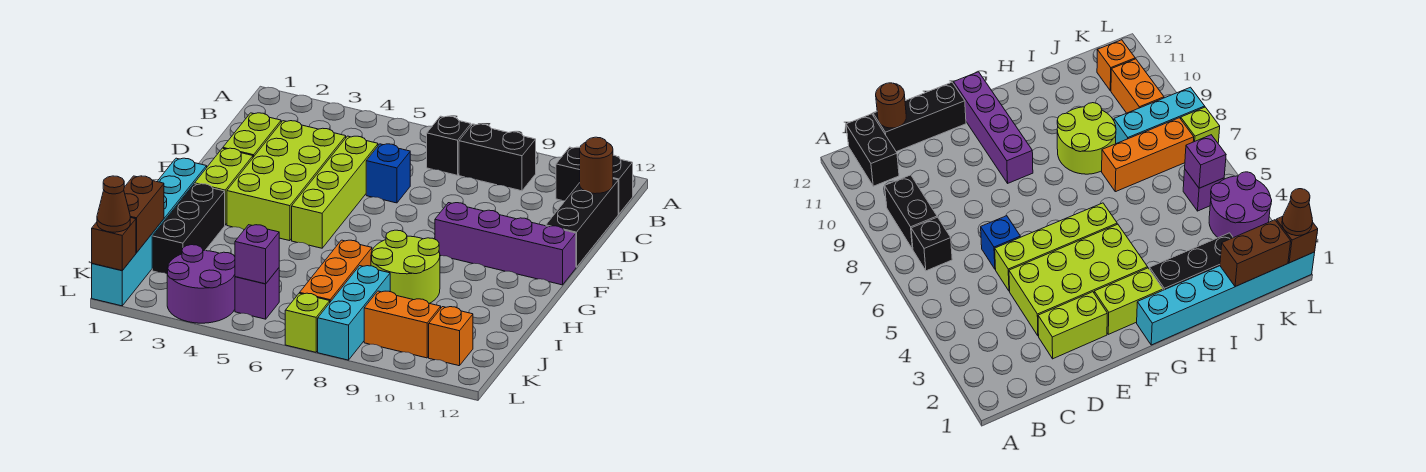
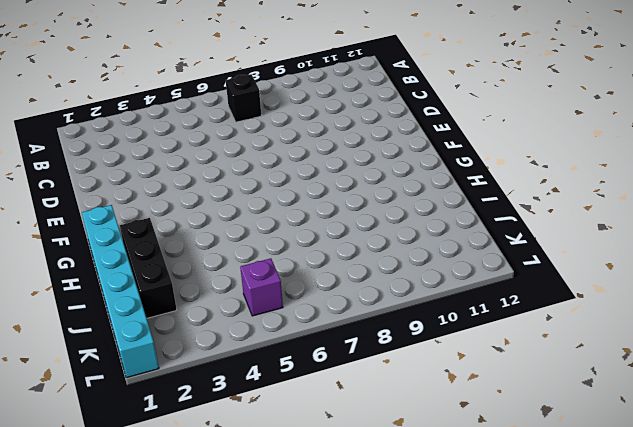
none -> black brick B8:B9 level 1
none -> black brick B11:B12 level 1
none -> black brick C12:E12 level 1

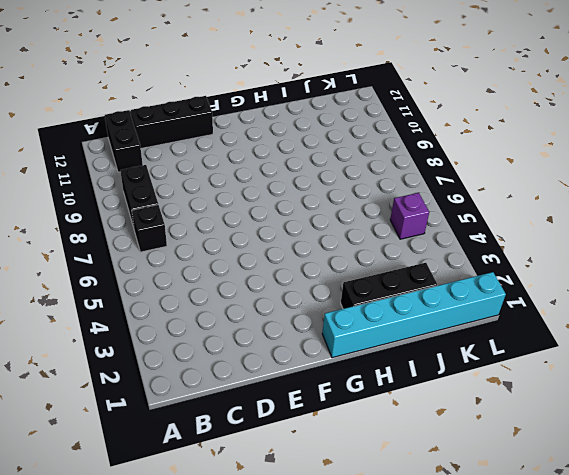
none -> lime brick D2:E2 level 1
none -> lime brick D3:G4 level 1
none -> lime brick D5:G5 level 1

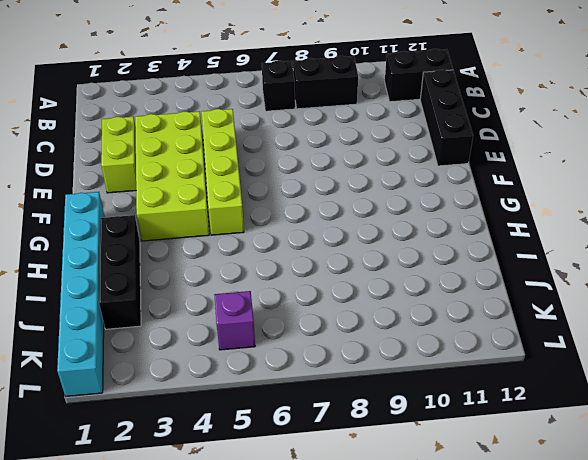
none -> blue brick D6 level 1
none -> lime brick F2:G2 level 1
none -> purple brick F9:F12 level 1

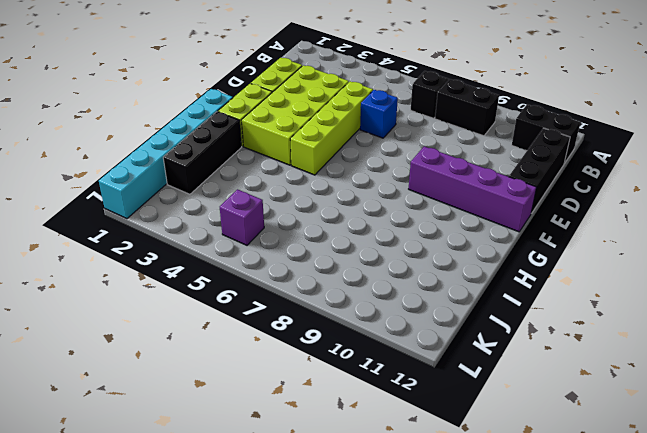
none -> lime round brick H8:I9 level 1
none -> orange brick I7:K7 level 1
none -> cyan brick J8:L8 level 1

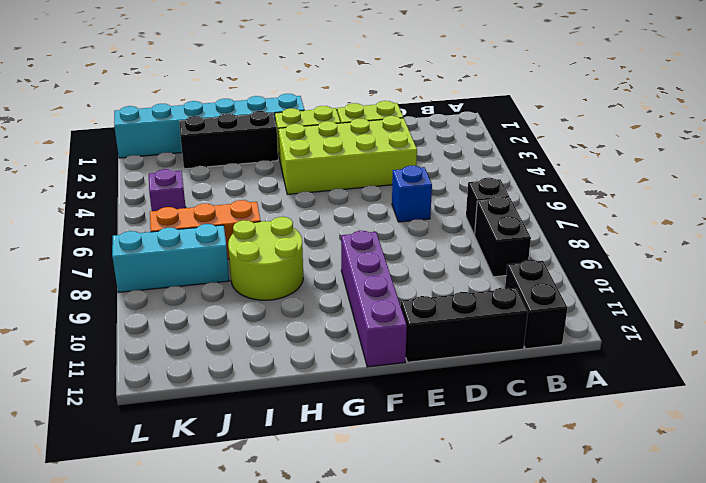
none -> lime brick D5:G5 level 1
none -> purple round brick K3:L4 level 1
none -> orange brick K9:K10 level 1

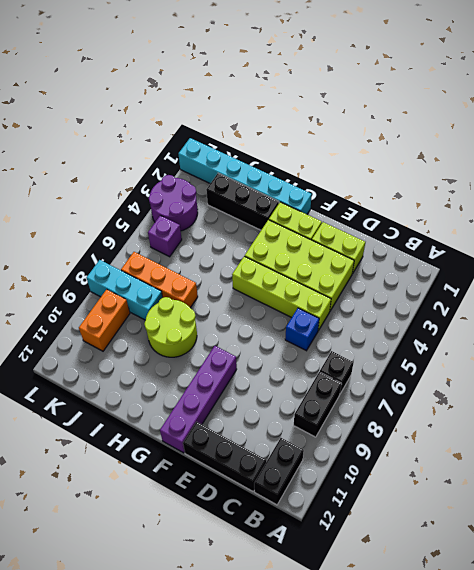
none -> orange brick K11 level 1
none -> lime brick L7 level 1
none -> brown round brick C12 level 2

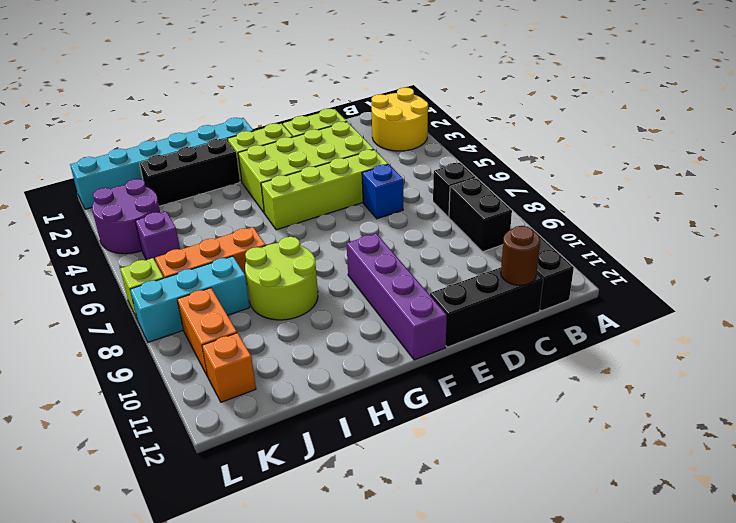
yellow round brick A2:B3 level 1 -> none
none -> brown brick J1:K1 level 2
none -> purple brick K5 level 2
none -> brown brick L1 level 2

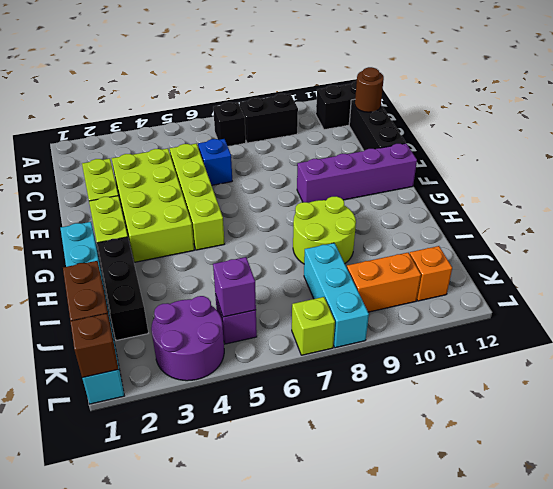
none -> orange brick I7:K7 level 1
none -> brown cone L1 level 3

